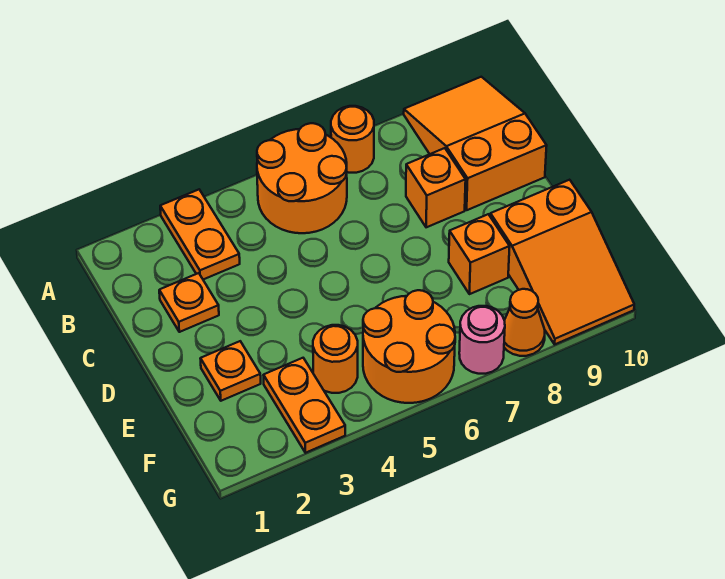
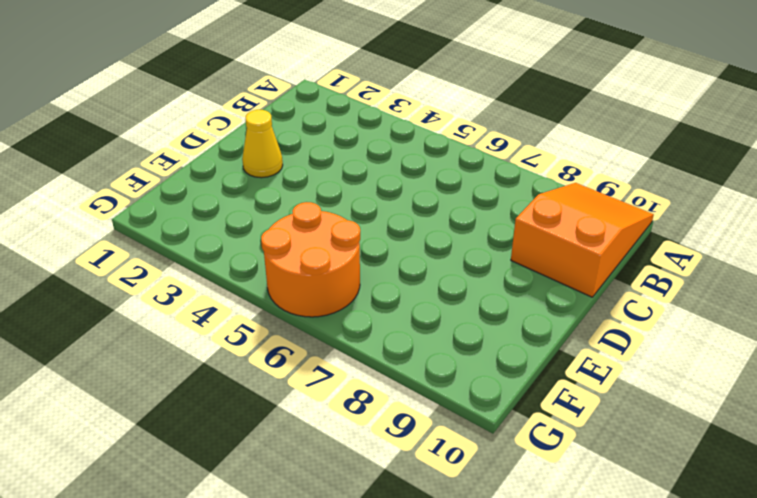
yellow cone D2 level 1 -> none
none -> orange plate A3:B3 level 1
none -> orange round brick A5:B6 level 1
none -> orange round brick A7 level 1

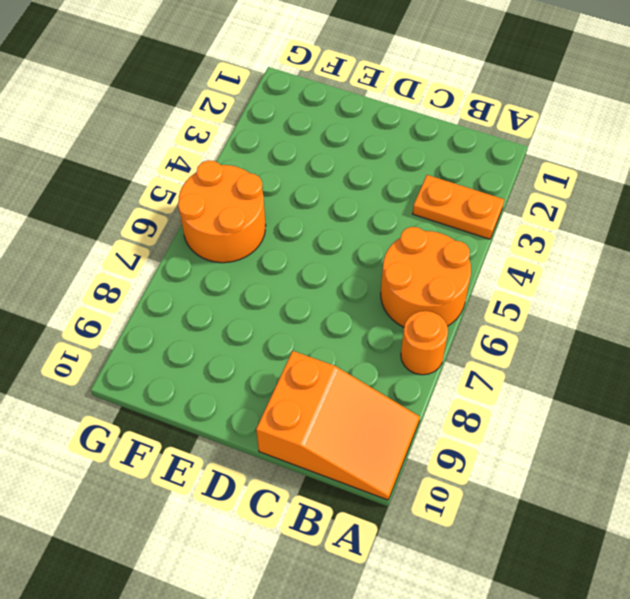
none -> orange plate C2 level 1
none -> orange brick C8 level 1
none -> orange plate E2 level 1

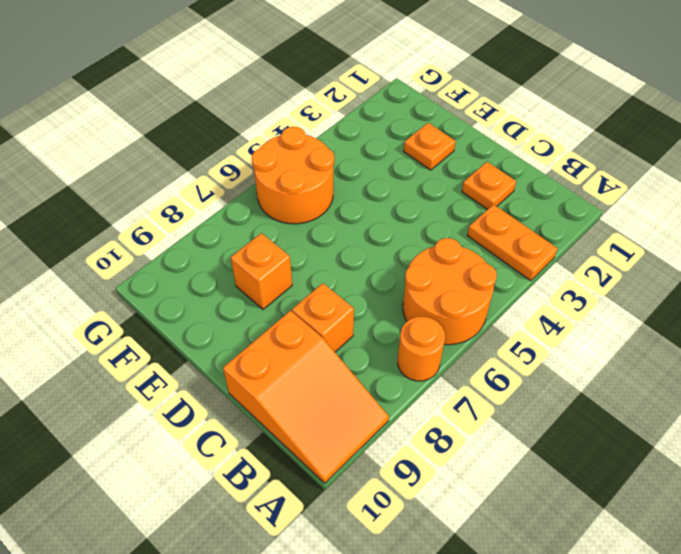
none -> orange slope E9:G10 level 1 top E
none -> orange plate F3:G3 level 1
none -> orange round brick F4 level 1

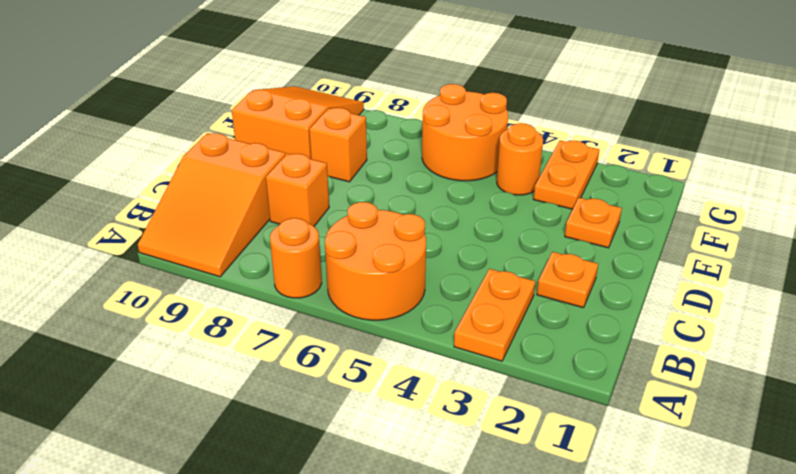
none -> pink round brick G7 level 1
none -> orange cone G8 level 1

